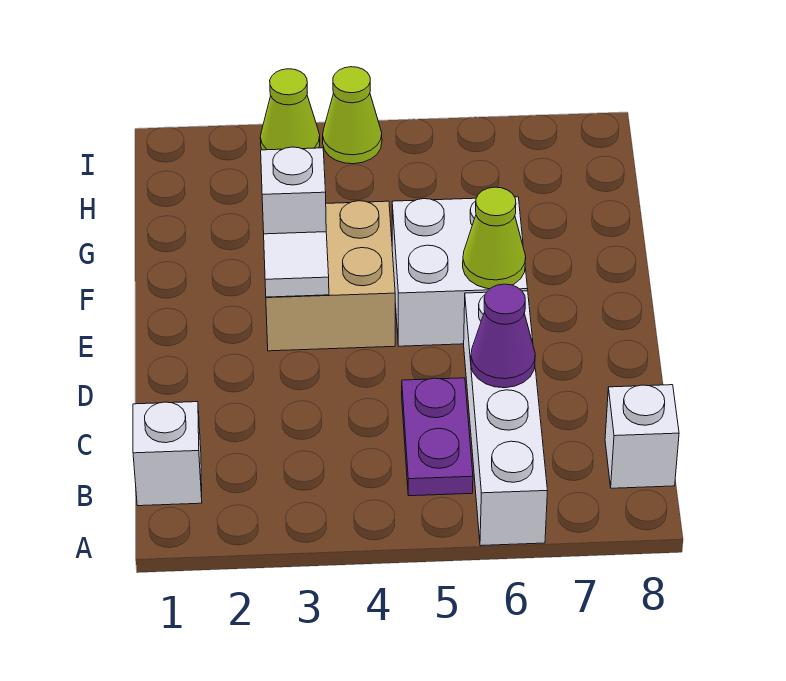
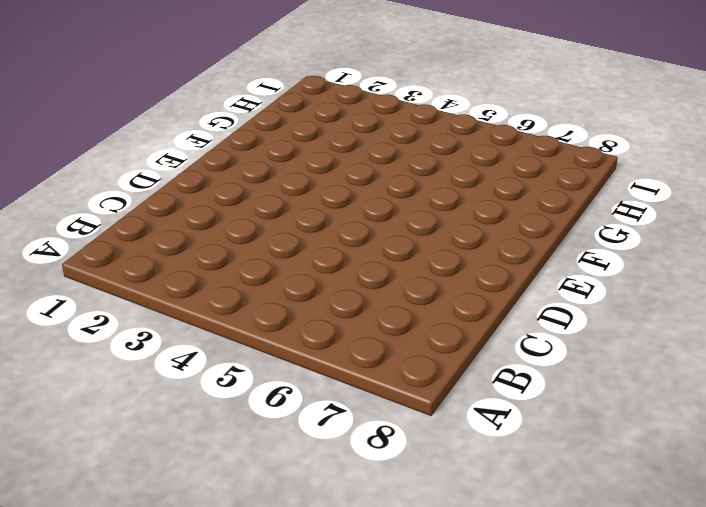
none -> white brick A6:D6 level 1
none -> white brick B1 level 1
none -> purple plate B5:C5 level 1

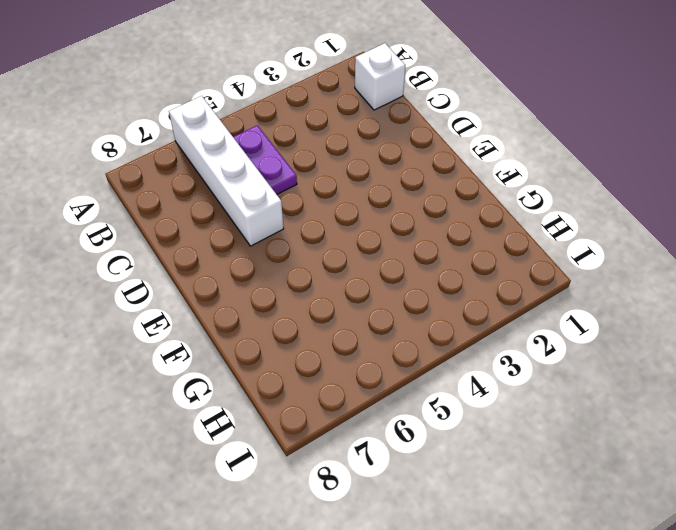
none -> white brick B8 level 1
none -> tan brick E3:F4 level 1
none -> white brick E5:F6 level 1

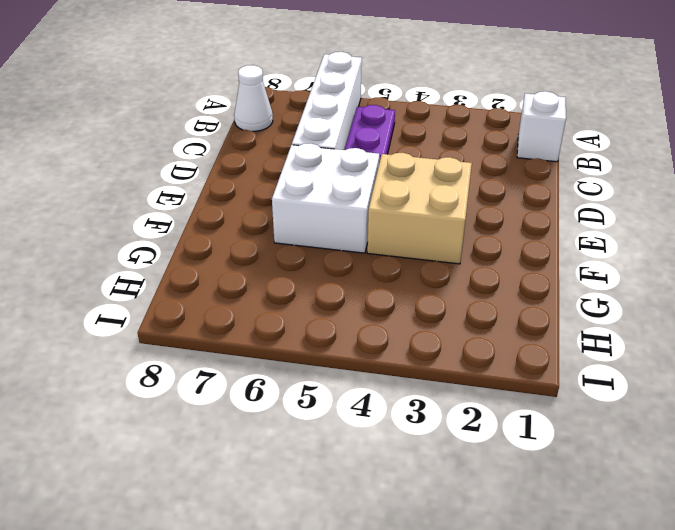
white cone B8 level 1 -> white brick B8 level 1
none -> lime cone I3 level 1
none -> lime cone I4 level 1
none -> purple cone C6 level 2

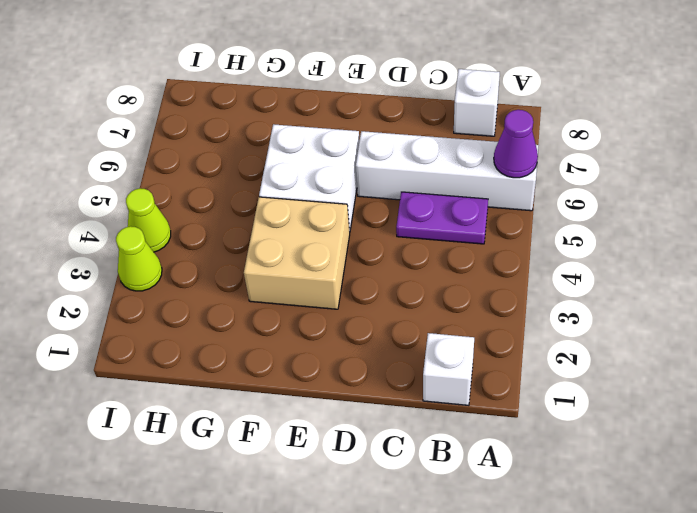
purple cone A6 level 2 -> purple cone C6 level 2
none -> white tile E3 level 2
none -> lime cone E6 level 2
none -> white brick F3 level 2

